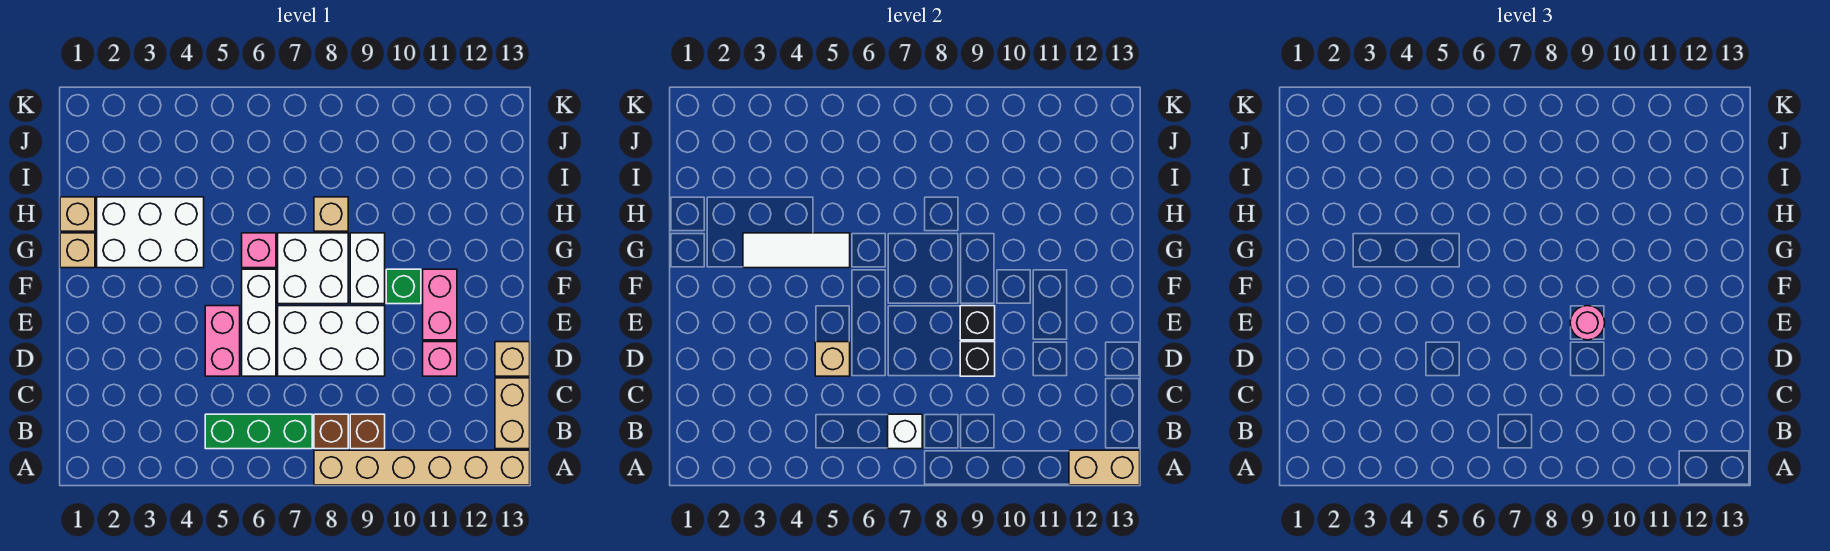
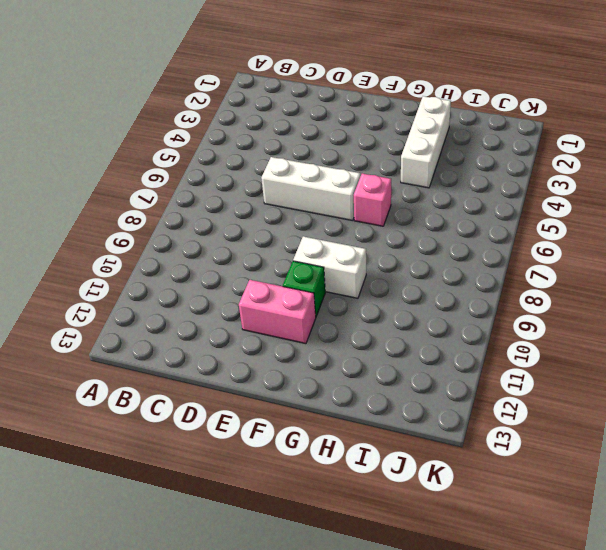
white brick H2:H4 level 1 -> white brick G2:H4 level 1
none -> tan brick A8:A13 level 1
none -> green brick B5:B7 level 1
none -> brown brick B8 level 1

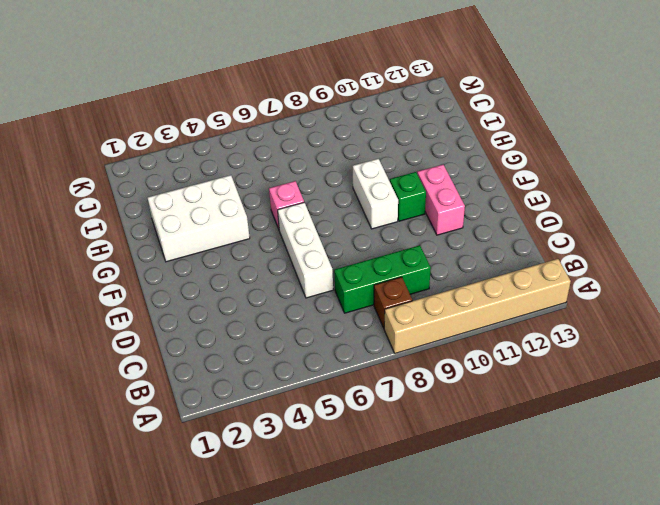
green brick C7:C9 level 1 -> green brick B5:B7 level 1
none -> brown brick B9 level 1
none -> tan brick B13:C13 level 1
none -> pink brick D5:E5 level 1

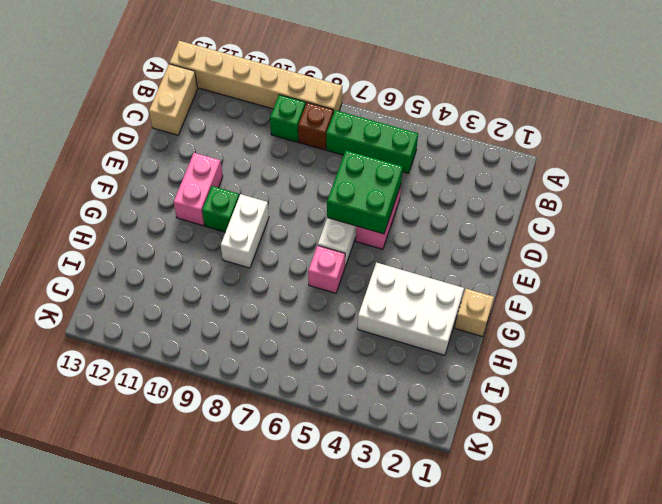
green brick B9 level 1 -> brown brick B9 level 1
green brick D5:E6 level 2 -> tan brick D5 level 2
none -> white brick D7:E9 level 1
none -> pink brick D11 level 1
none -> tan brick D13 level 1

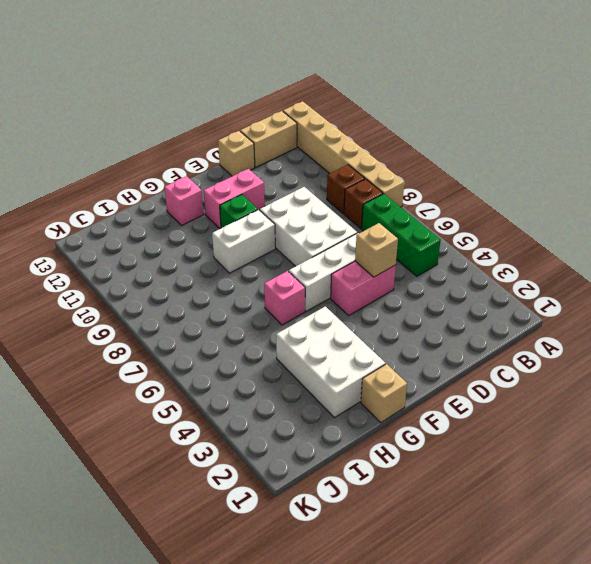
pink brick G12 level 1 -> pink brick D11 level 1
none -> white brick F7:G8 level 1
none -> tan brick H1 level 1
none -> tan brick H8 level 1

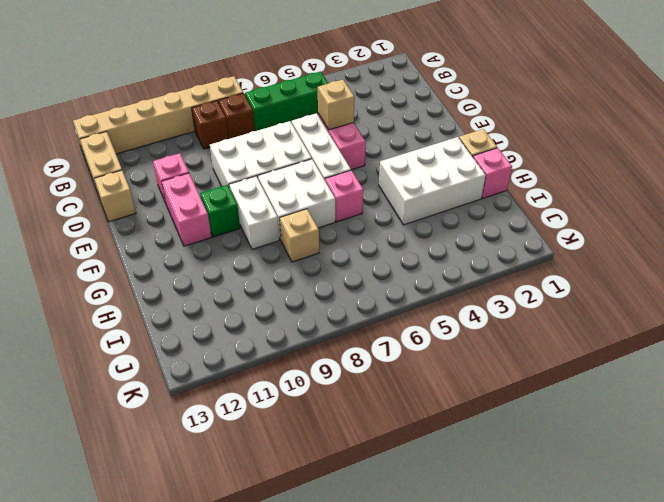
pink brick H1 level 1 -> tan brick H1 level 1
none -> tan brick A12:A13 level 2
none -> white brick B7 level 2
none -> black brick D9 level 2

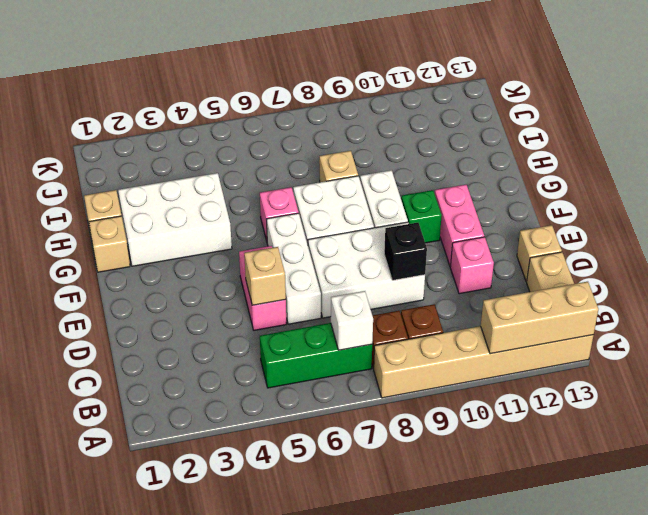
tan brick A11:A13 level 2 -> tan brick A12:A13 level 2
none -> black brick E9 level 2
none -> white tile G3:G5 level 2
none -> pink round brick E9 level 3

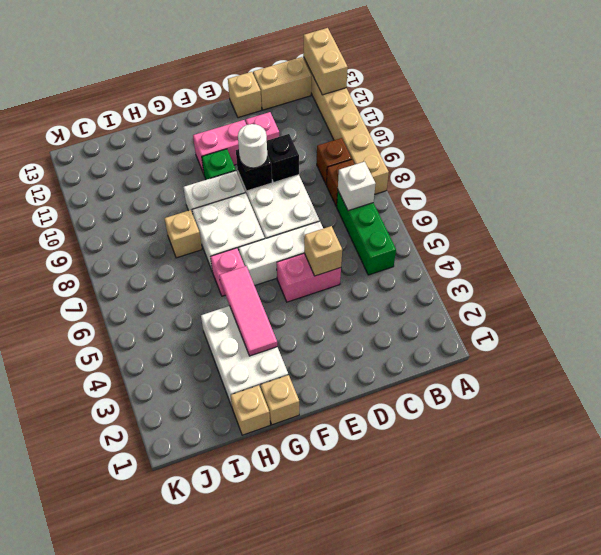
white round brick E9 level 3 -> pink round brick E9 level 3
pink tile G3:G5 level 2 -> white tile G3:G5 level 2

